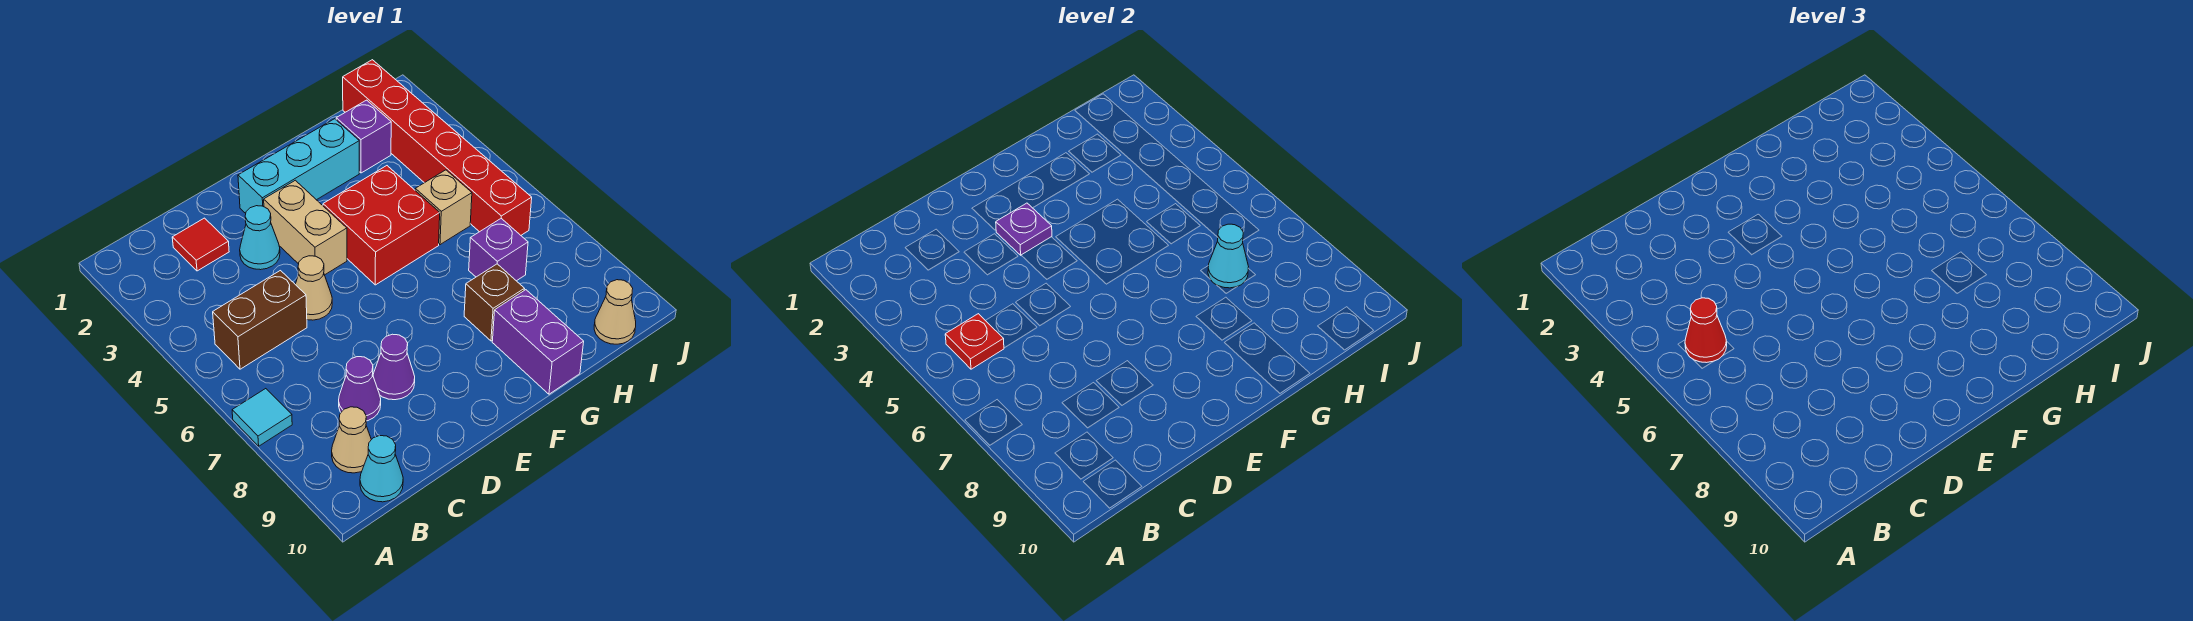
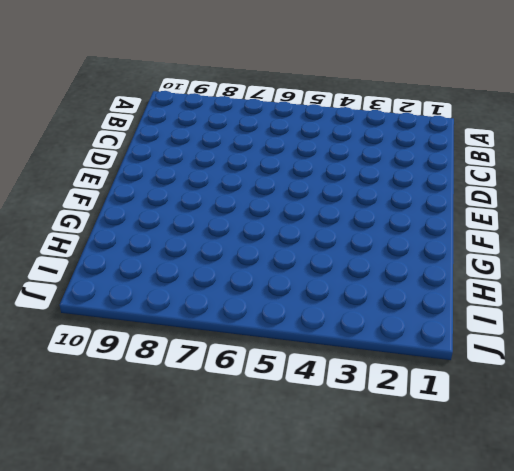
none -> cyan tile A7 level 1
none -> brown brick B5:C5 level 1
none -> tan cone B9 level 1

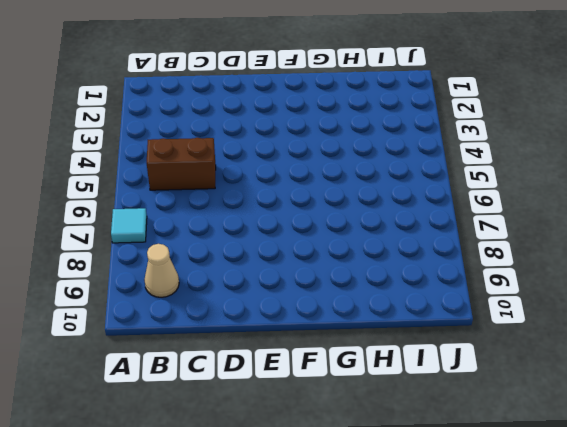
none -> cyan cone B10 level 1
none -> red tile C2 level 1
none -> purple cone C8 level 1

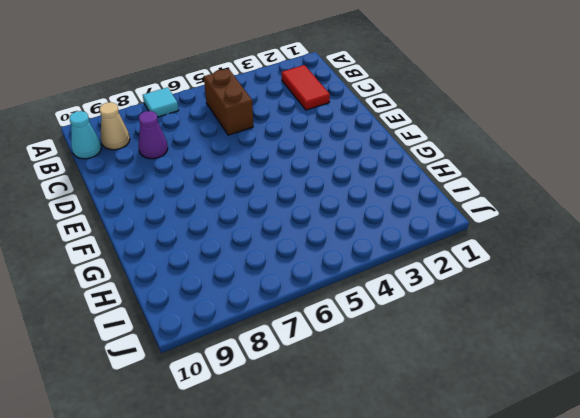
red tile B2:C2 level 1 -> red tile C2 level 1
none -> cyan cone D3 level 1
none -> tan cone D5 level 1
none -> purple cone D8 level 1

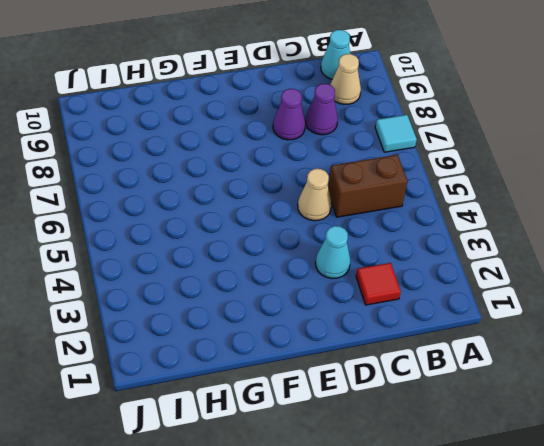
none -> cyan brick E2:G2 level 1
none -> tan brick E3:E4 level 1
none -> red brick F4:G5 level 1

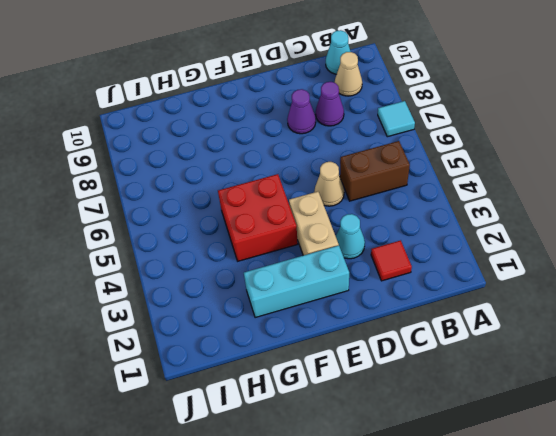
none -> brown brick G8 level 1
none -> purple brick G9:G10 level 1
none -> purple brick H2 level 1

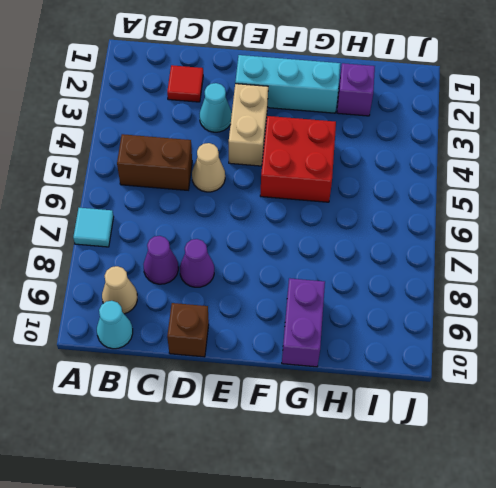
brown brick D10 level 1 -> brown brick G8 level 1
none -> tan brick H5 level 1
none -> purple brick H7 level 1
none -> red brick I1:I6 level 1

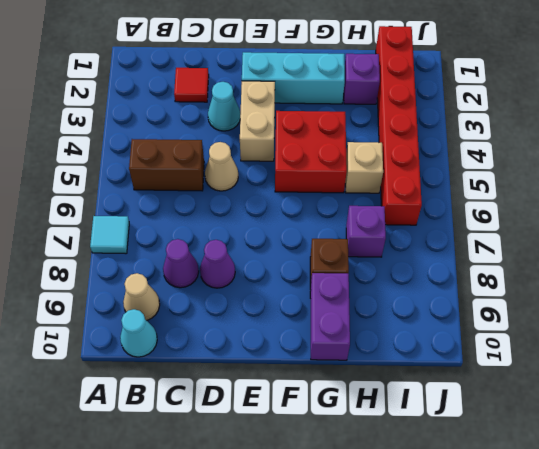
none -> tan cone I10 level 1
none -> red plate B5 level 2
none -> purple plate E3 level 2

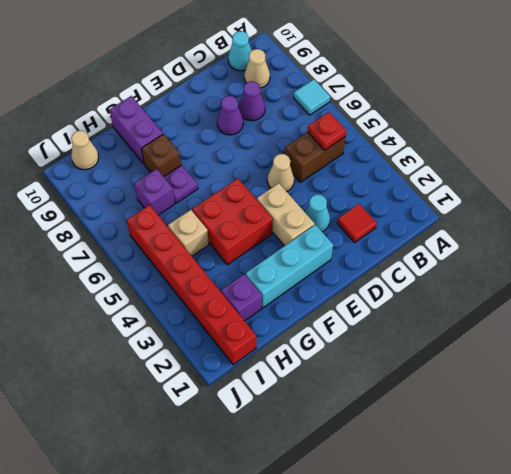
purple plate G7 level 1 -> purple plate E3 level 2
none -> cyan cone H7 level 2
none -> red cone B5 level 3

